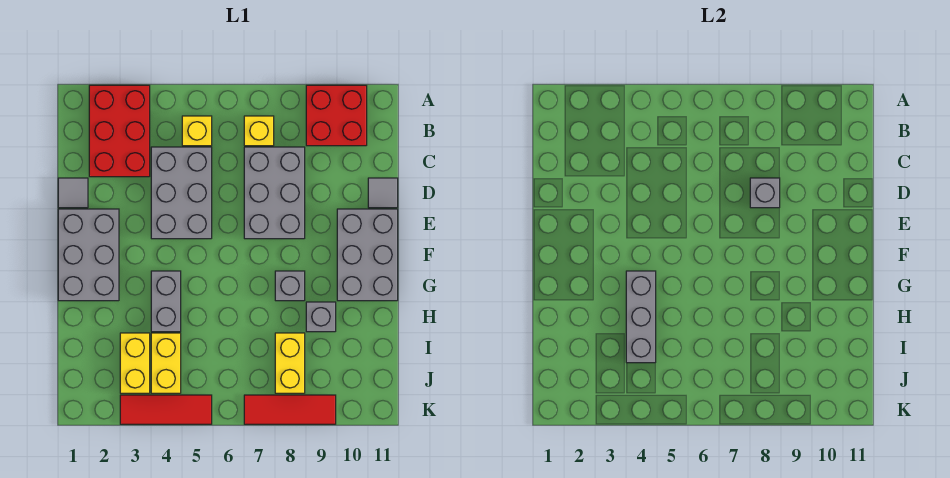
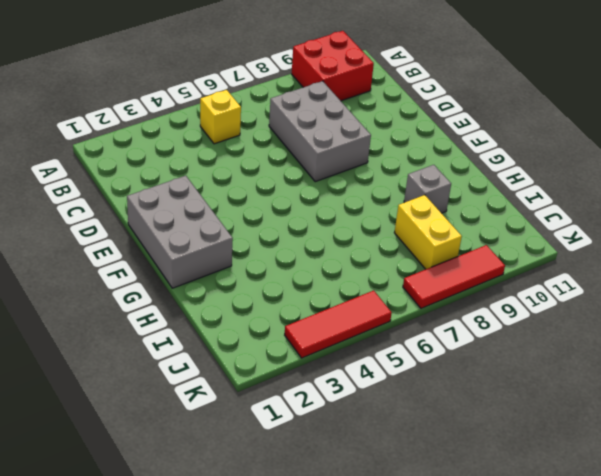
none -> red brick A2:C3 level 1
none -> yellow brick B7 level 1
none -> grey brick C4:E5 level 1

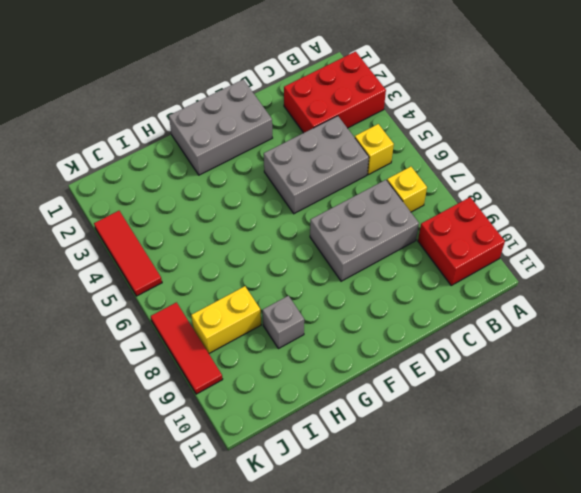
none -> grey tile D1 level 1
none -> grey tile D11 level 1
none -> grey brick E10:G11 level 1

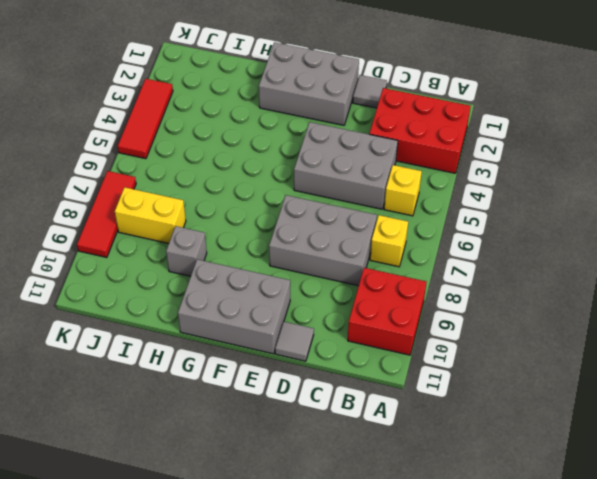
none -> grey brick G4:H4 level 1
none -> grey brick G8 level 1
none -> yellow brick I3:J3 level 1

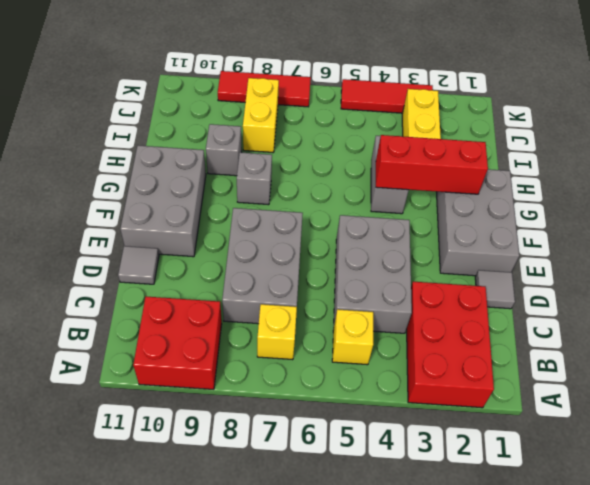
red brick G2:G4 level 2 -> grey brick G4:I4 level 2
none -> yellow brick I4:J4 level 1
none -> grey brick D8 level 2

